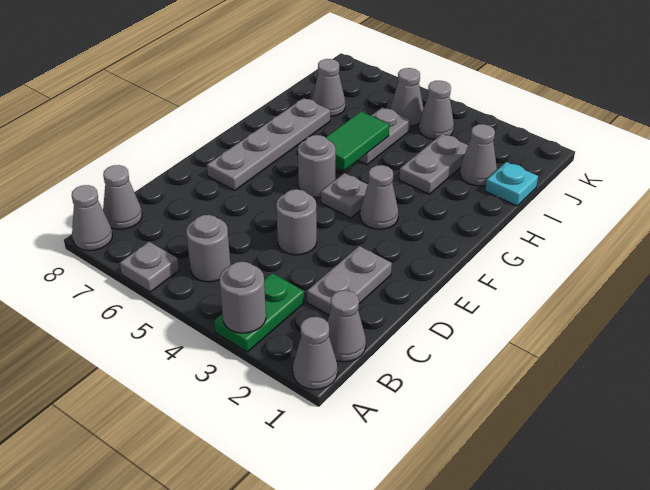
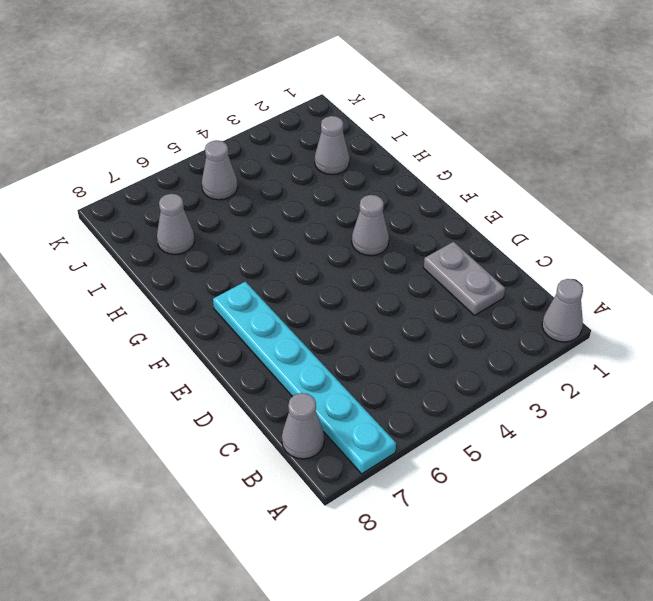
cyan plate A7:F7 level 1 -> grey plate E7:H7 level 1
none -> green plate A3:B3 level 1
none -> grey plate A6 level 1
none -> grey cone A8 level 1

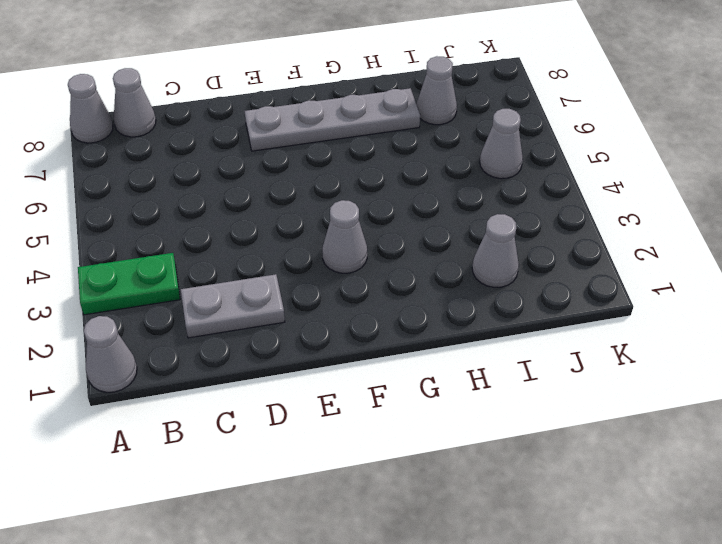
none -> grey plate A6 level 1
none -> grey cone B1 level 1
none -> grey round brick B5 level 1

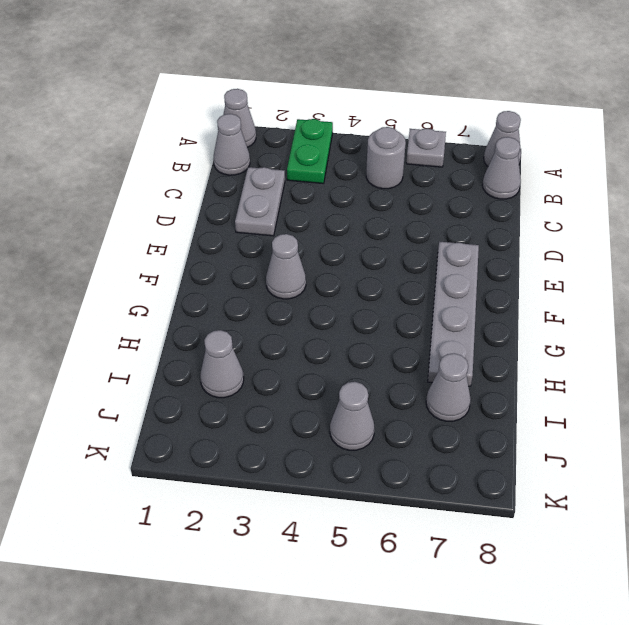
none -> grey round brick D4 level 1
none -> grey plate F4 level 1
none -> grey round brick F5 level 1

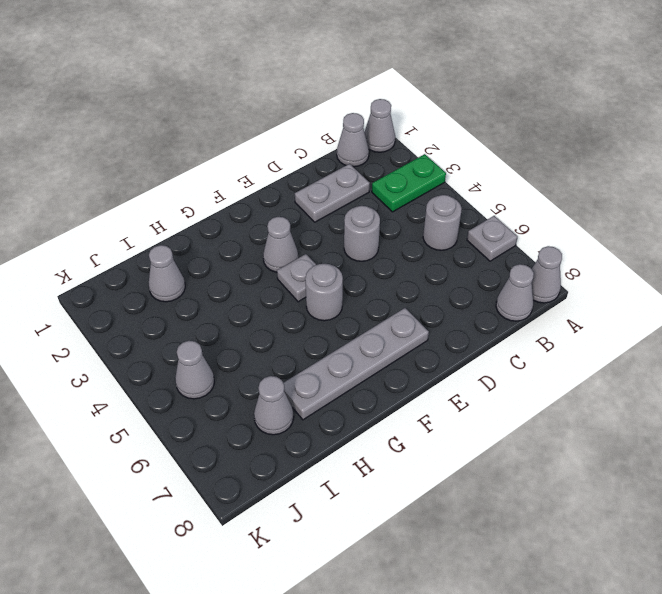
none -> grey plate H3:I3 level 1
none -> grey plate H5:I5 level 1
none -> cyan plate I1 level 1

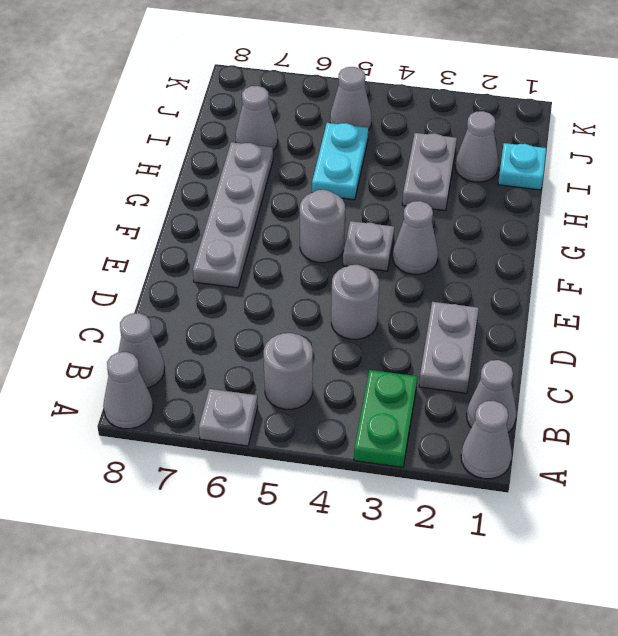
cyan plate H5:I5 level 1 -> grey plate H5:I5 level 1
none -> grey cone J4 level 1
none -> grey round brick A3 level 2
none -> green tile G5:H5 level 2

